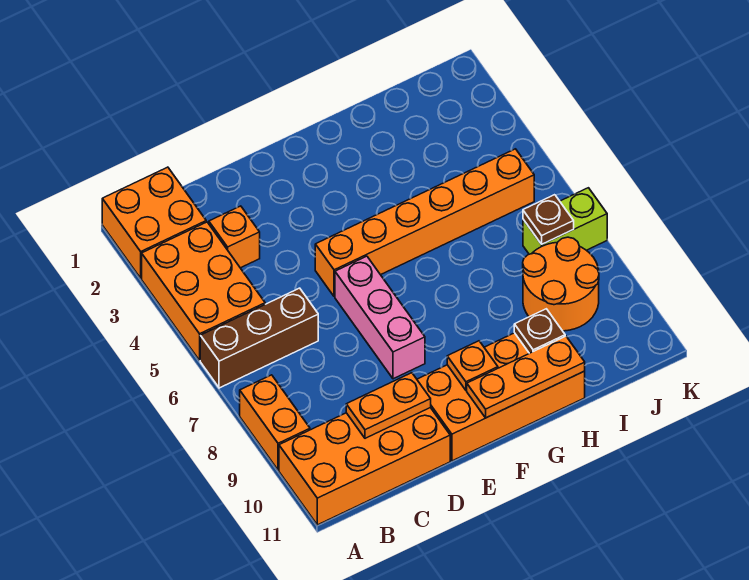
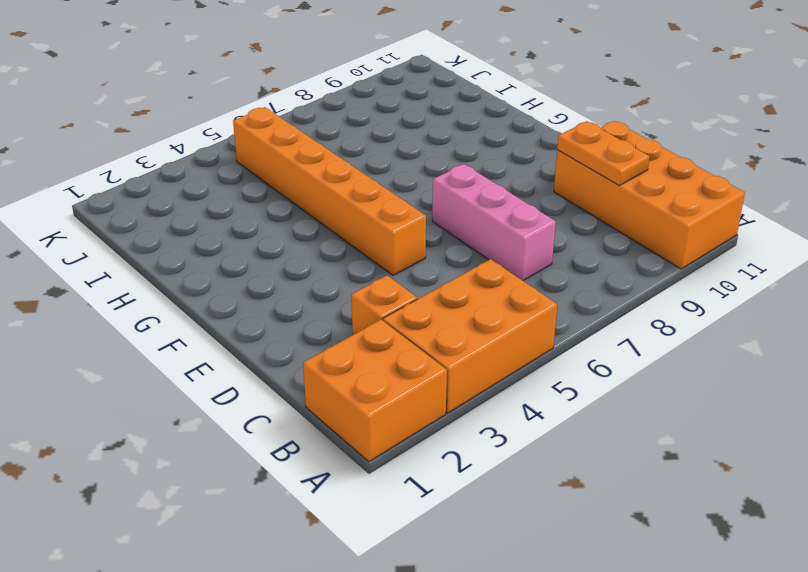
pink brick C7:E7 level 1 -> pink brick E6:E8 level 1
none -> brown brick A6:C6 level 1
none -> orange brick A8:A9 level 1
none -> orange brick E10:H11 level 1

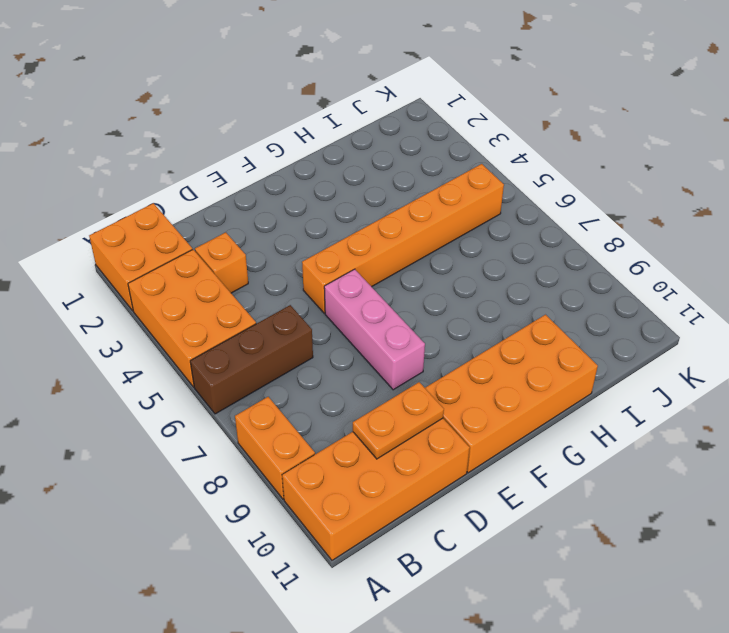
none -> orange round brick I8:J9 level 1
none -> lime brick J7:K7 level 1
none -> orange plate F10 level 2

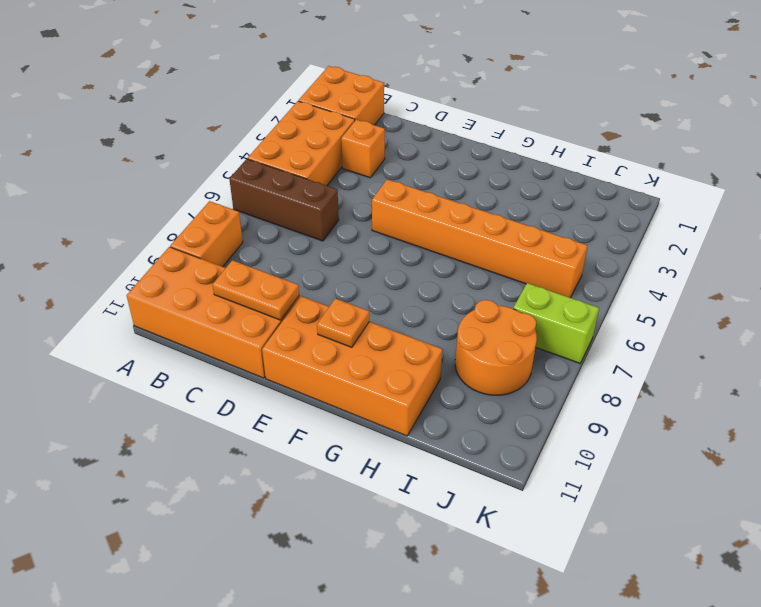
none -> pink brick E6:E8 level 1
none -> orange plate F11:H11 level 2
none -> brown plate H10 level 2

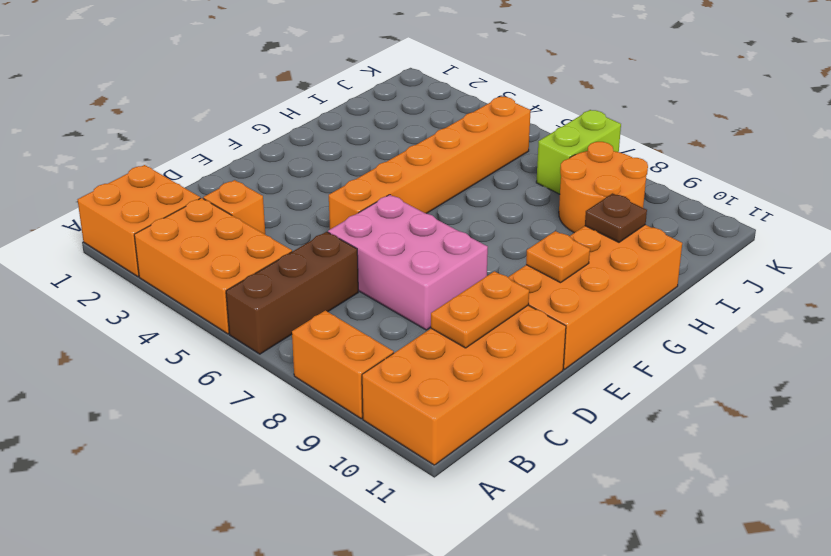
pink brick D6:E8 level 1 -> pink brick E6:E8 level 1
none -> orange plate F11:H11 level 2
none -> brown plate J7 level 2

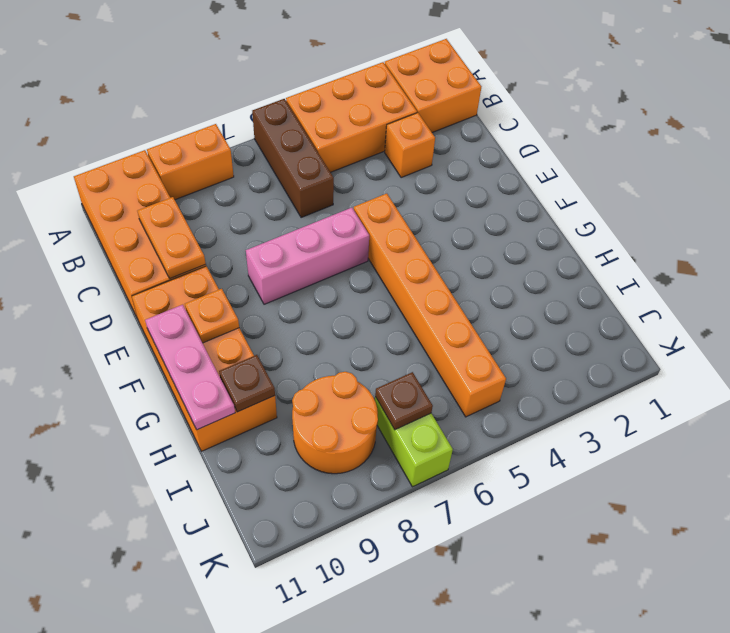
pink plate F11:H11 level 2 -> orange plate F11:H11 level 2

